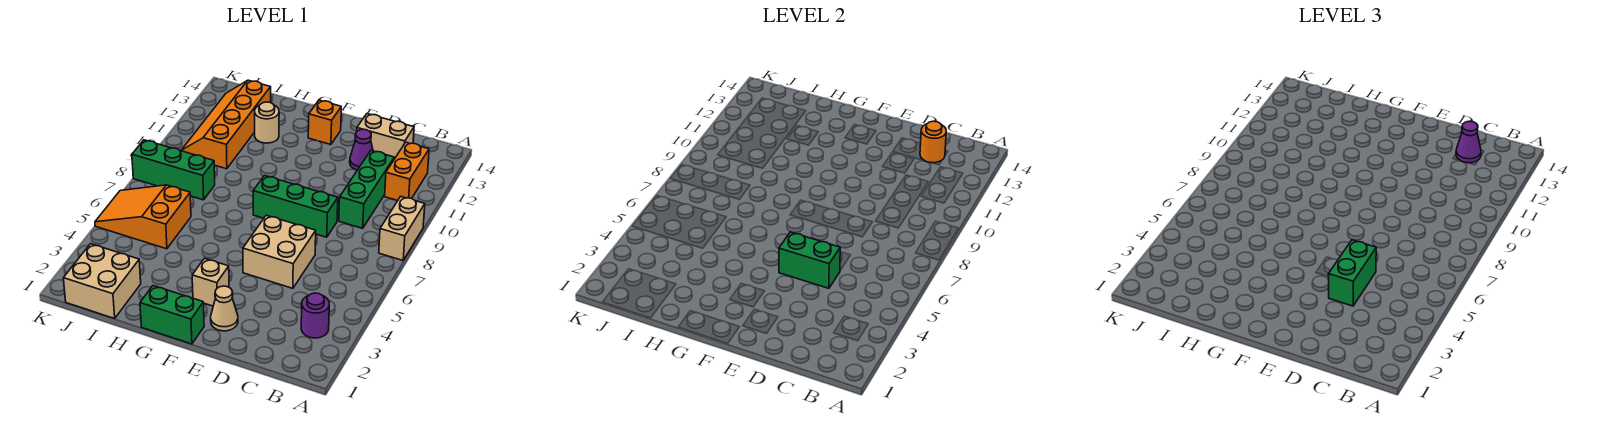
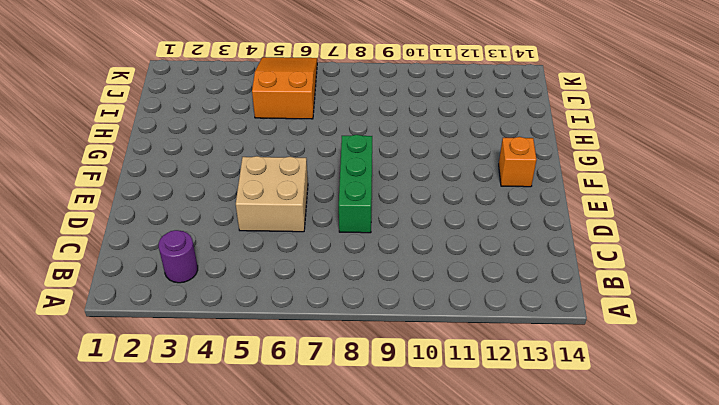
none -> tan brick A8:A9 level 1
none -> orange brick B11:B12 level 1
none -> green brick C9:C11 level 1

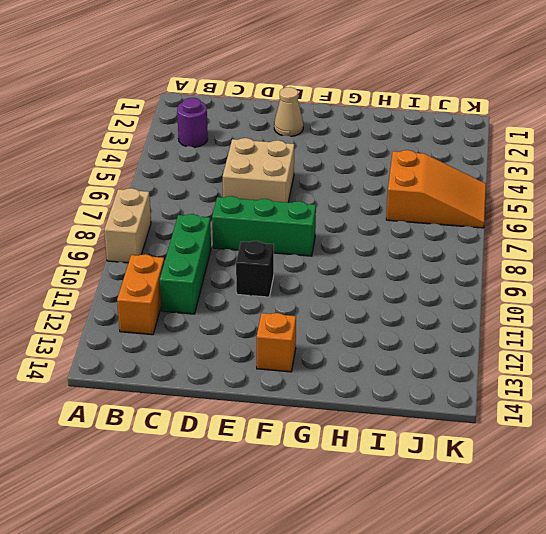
black brick E10 level 1 -> none
none -> tan brick C13:D13 level 1
none -> purple cone D12 level 1
none -> green brick F1:G1 level 1

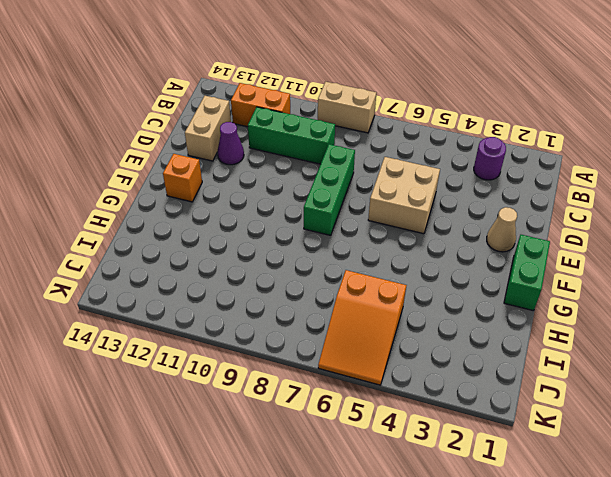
none -> tan brick F3 level 1
none -> tan round brick H12 level 1
none -> tan brick I1:J2 level 1

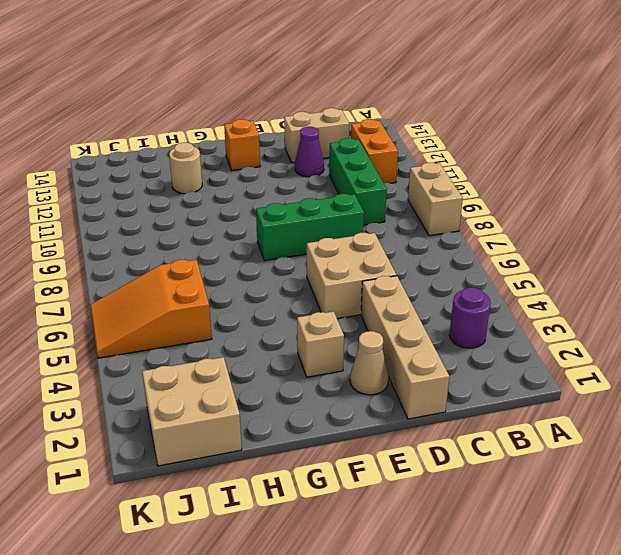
tan brick D1:D4 level 1 -> none
none -> green brick F1:G1 level 1
none -> green brick I8:K8 level 1
none -> orange slope I10:J13 level 1 top I

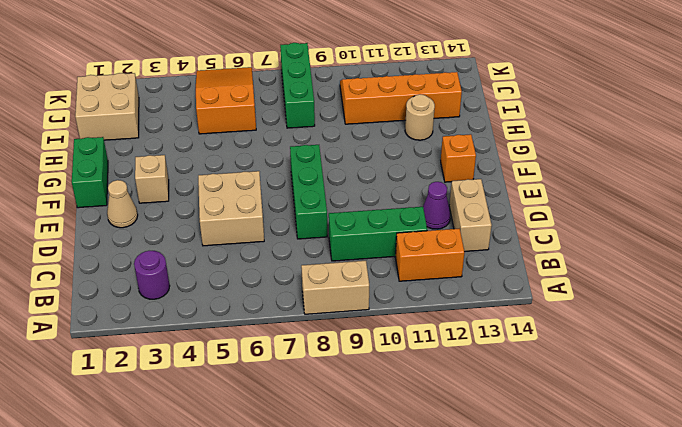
none -> orange round brick C13 level 2
none -> green brick D5:E5 level 2
none -> purple cone C13 level 3

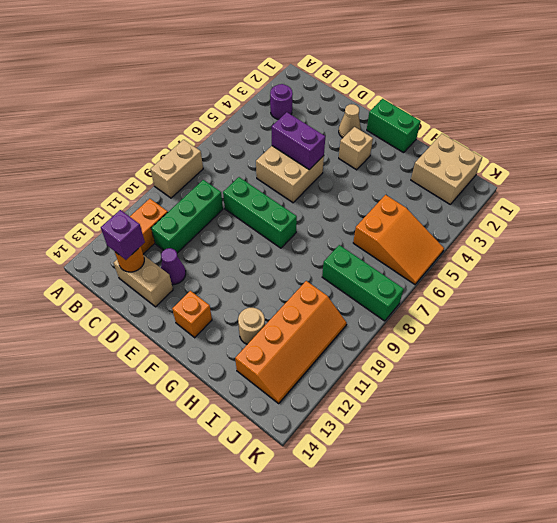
purple brick C13 level 3 -> purple cone C13 level 3
purple brick D5:E5 level 2 -> green brick D5:E5 level 2
none -> green brick D4:D5 level 3

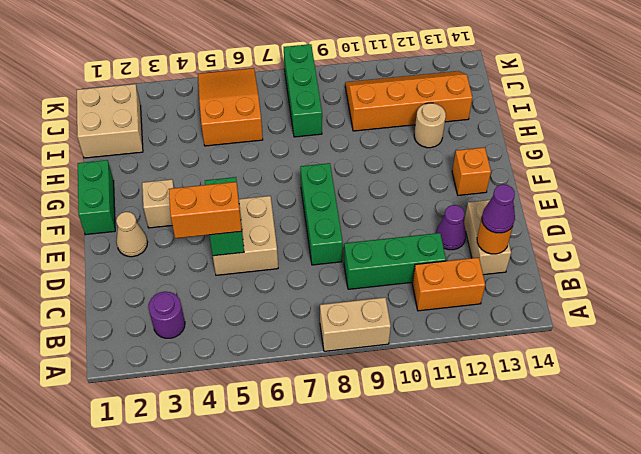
orange brick D4:D5 level 3 -> green brick D4:D5 level 3

